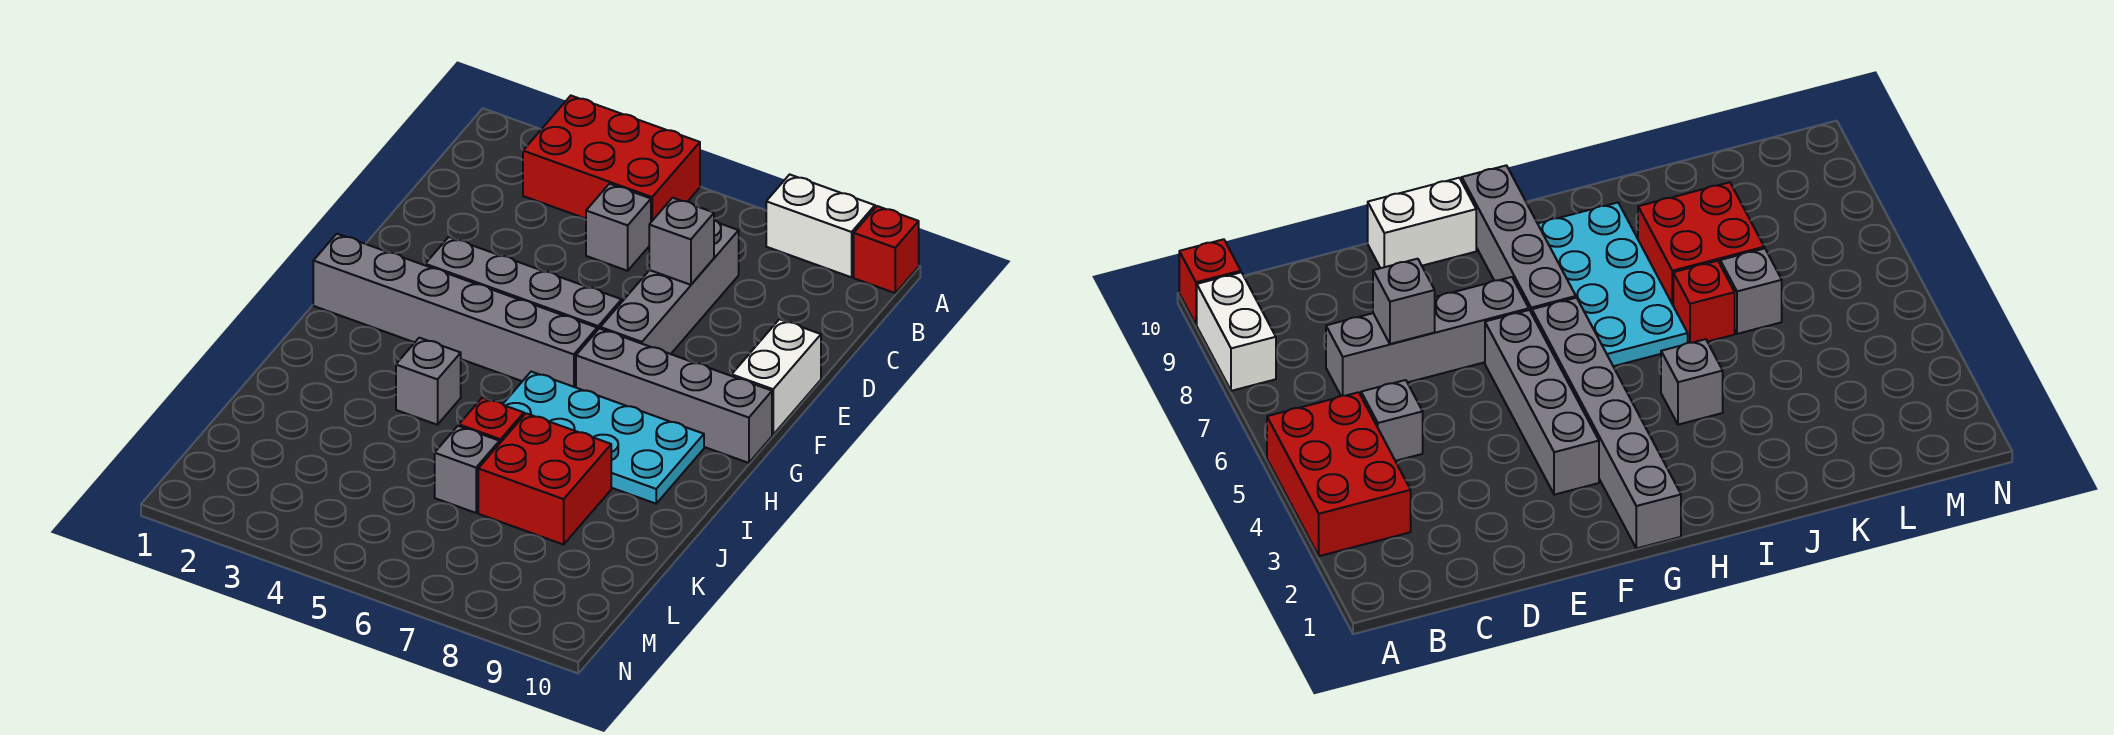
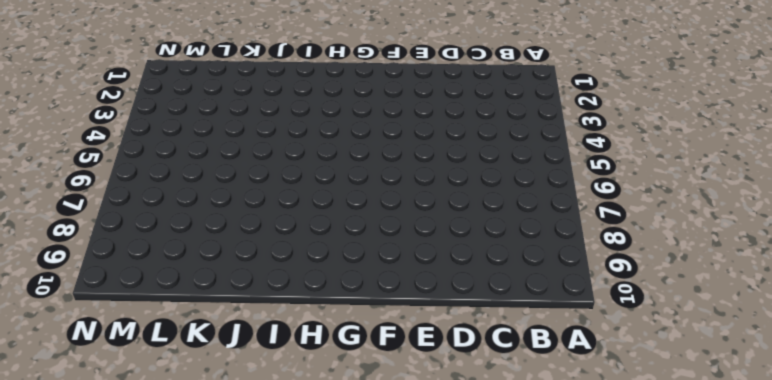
none -> red brick A3:B5 level 1
none -> white brick A8:A9 level 1
none -> red brick A10 level 1

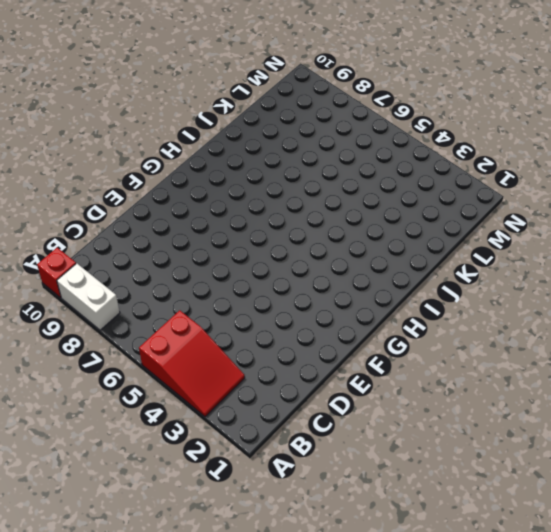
red slope A3:B5 level 1 top 5 -> red brick A3:B5 level 1
none -> grey brick C5 level 1
none -> grey brick C7:F7 level 1
none -> white brick E10:F10 level 1

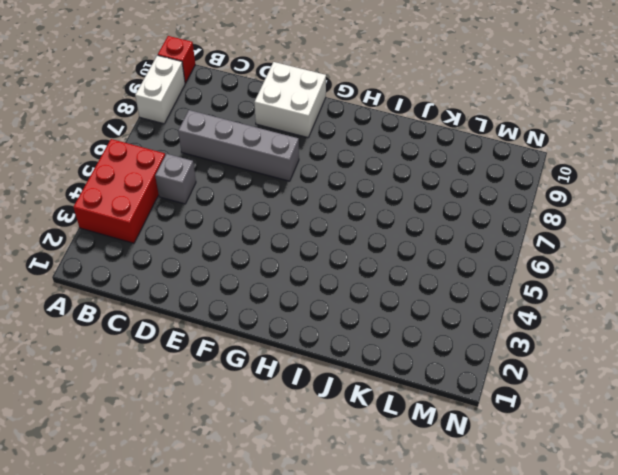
white brick E9:F10 level 1 -> white brick E10:F10 level 1
none -> grey brick F3:F6 level 1
none -> grey brick G1:G6 level 1
none -> grey brick G7:G10 level 1

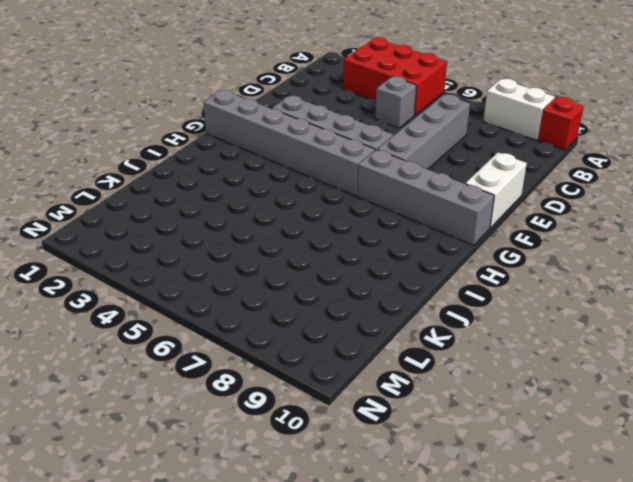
none -> cyan plate H6:I9 level 1
none -> grey brick I4 level 1
none -> red brick J6 level 1

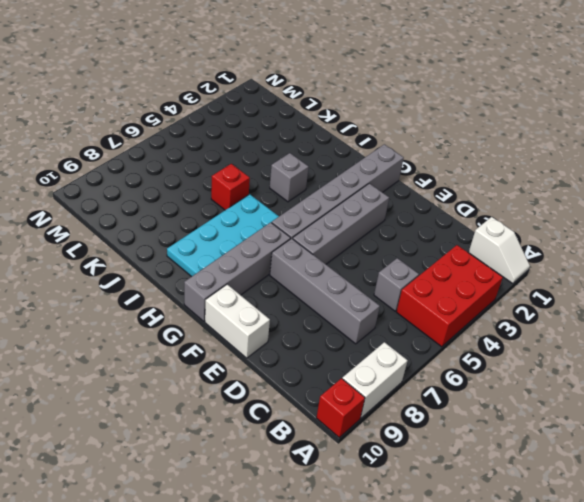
white slope A1:B1 level 1 top B -> none
none -> red brick J7:K8 level 1
none -> grey brick K6 level 1
none -> grey brick D7 level 2

